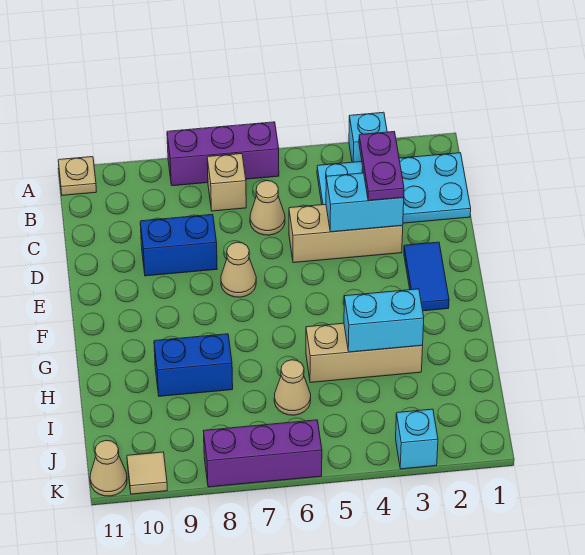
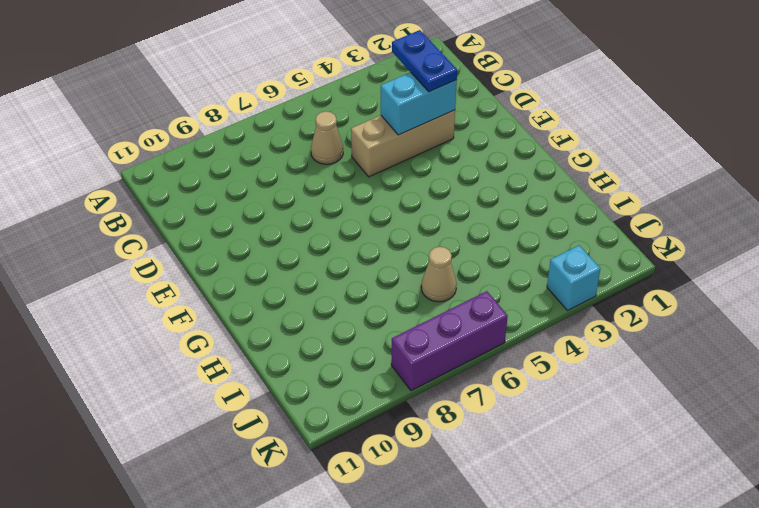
blue plate C3:D3 level 3 -> purple plate C3:D3 level 3
none -> cyan brick A3 level 1
none -> purple brick A6:A8 level 1
none -> tan plate A11 level 1

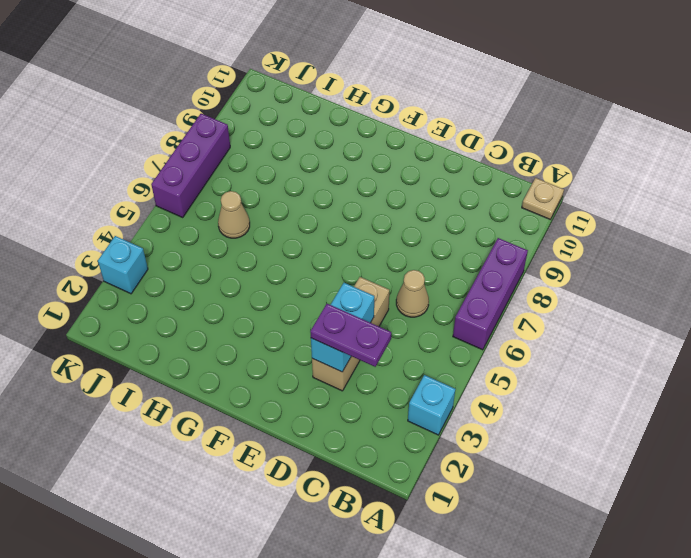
none -> cyan plate B1:C4 level 1
none -> tan brick B7 level 1
none -> blue brick D8:D9 level 1

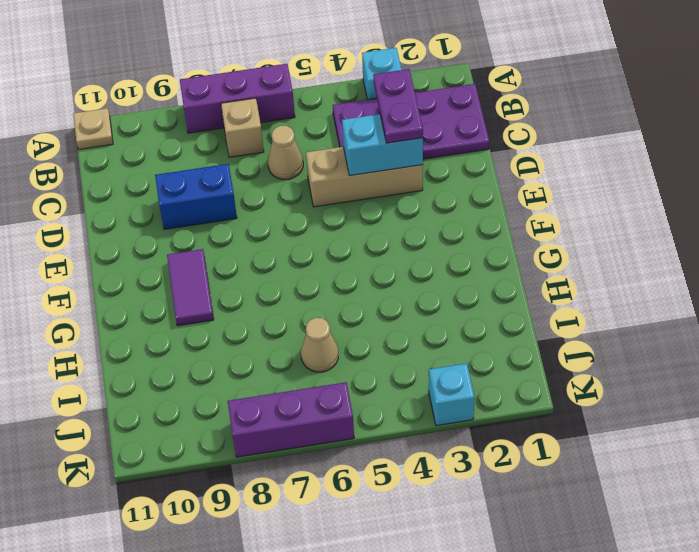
purple plate B1:C4 level 1 -> cyan plate B1:C4 level 1
purple tile F9:G9 level 1 -> none
none -> blue tile E2:F2 level 1
none -> tan cone E7 level 1
none -> tan brick H3:H5 level 1

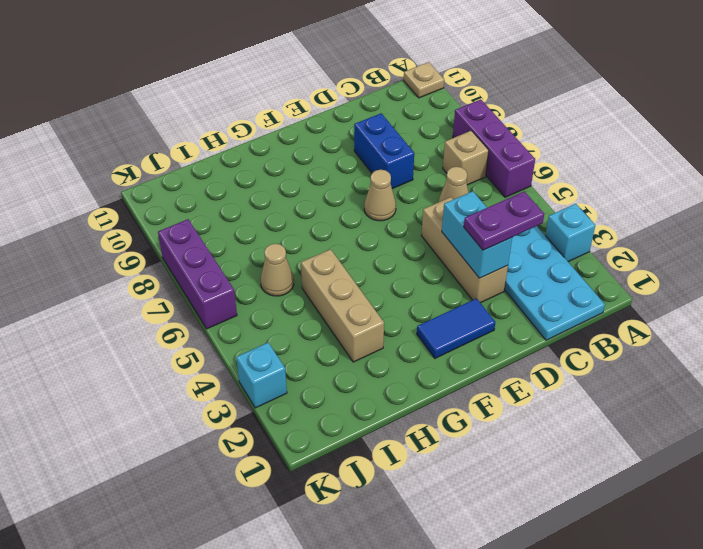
none -> blue brick H8:H9 level 1
none -> tan tile K10 level 1
none -> tan cone K11 level 1

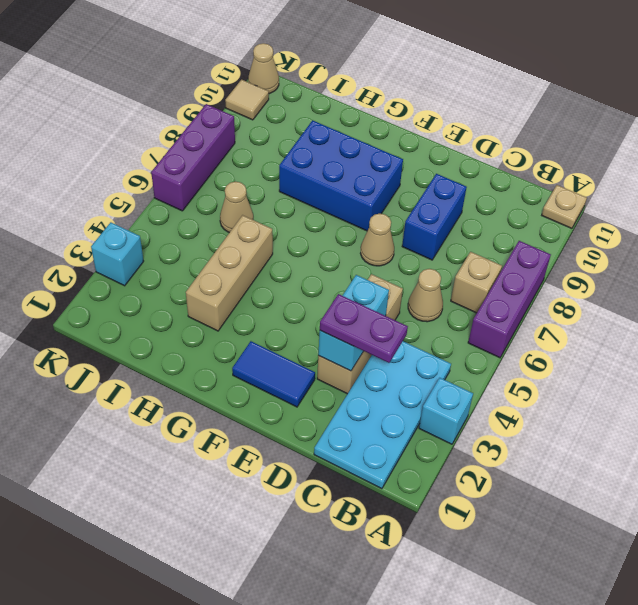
blue brick F8:H9 level 1 -> blue brick H8:H9 level 1
none -> cyan brick H3:H4 level 2

